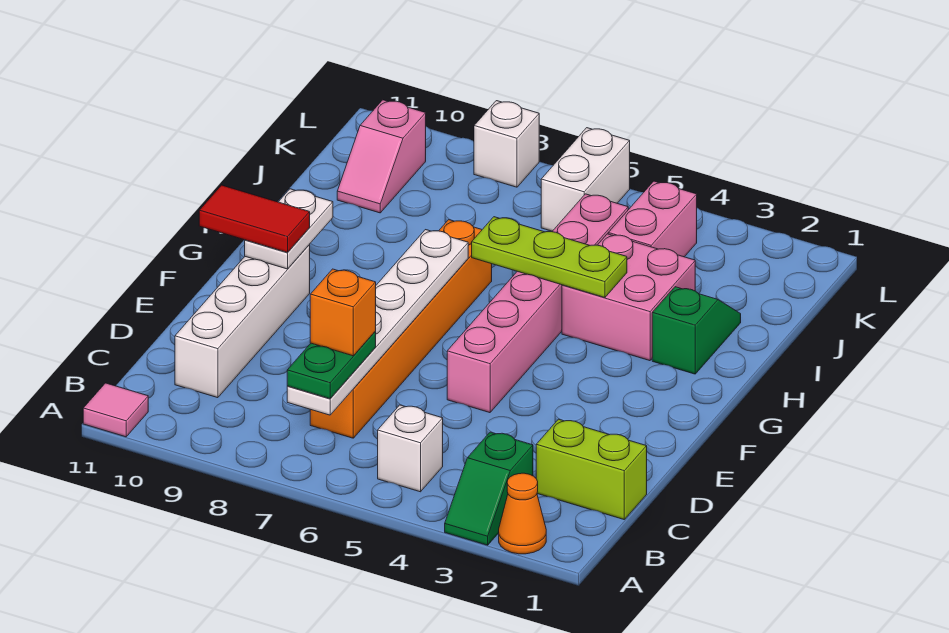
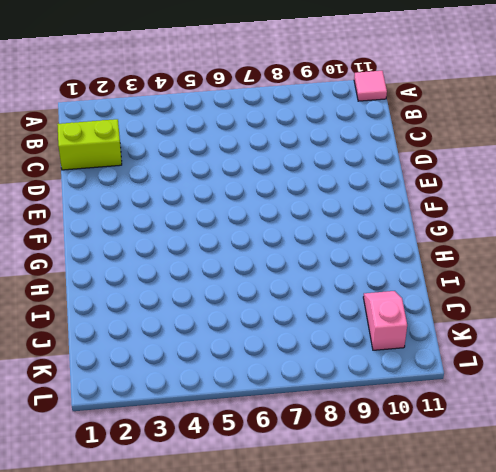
none -> orange cone A2 level 1
none -> green slope A3:B3 level 1 top B
none -> white brick B5 level 1

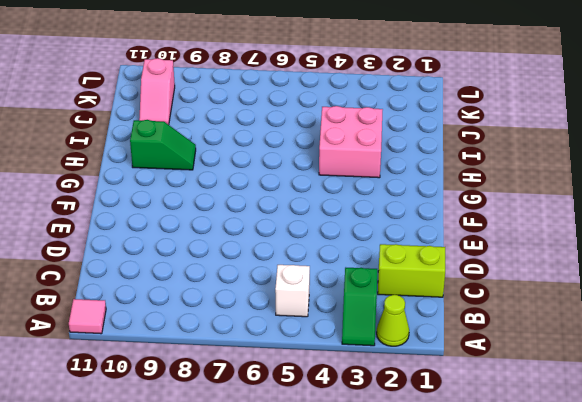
lime cone A2 level 1 -> orange cone A2 level 1
green slope H9:H10 level 1 top 10 -> green slope H2:I2 level 1 top H
none -> orange brick C7:H7 level 1
none -> white brick C10:F10 level 1
none -> pink brick E5:J5 level 1

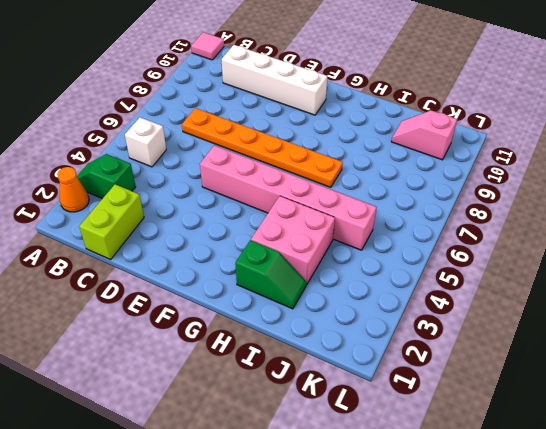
orange plate C7:H7 level 1 -> orange brick C7:H7 level 1
none -> pink brick J4:K4 level 1
none -> white brick K6:L6 level 1
none -> white brick L8 level 1

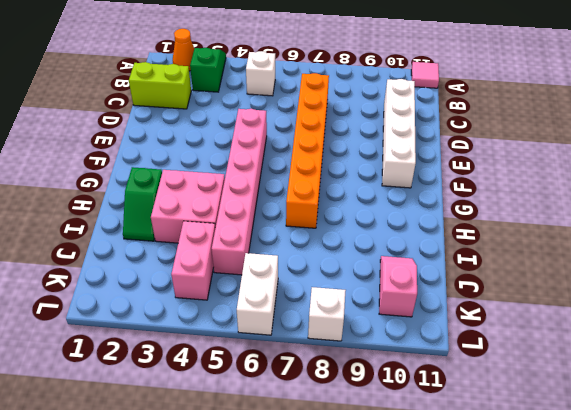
none -> white plate B7:G7 level 2
none -> white plate F10:G10 level 2
none -> lime plate H4:H6 level 2

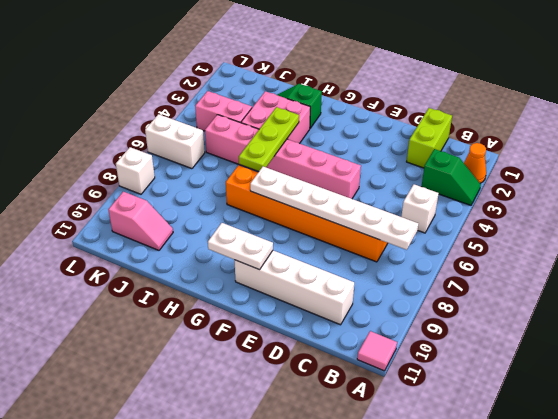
none -> green plate B7:C7 level 3
none -> red tile F10:F11 level 3
none -> orange brick C7 level 4

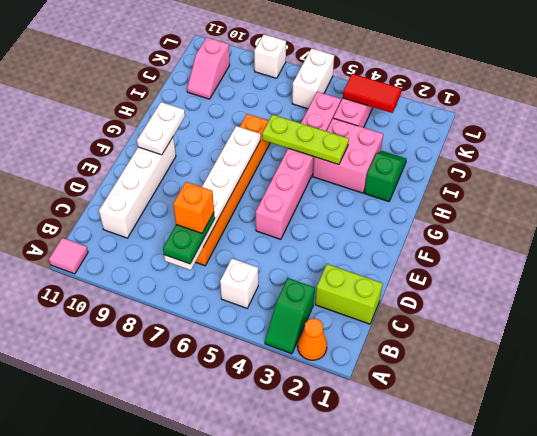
red tile K3:K4 level 2 -> red tile F10:F11 level 3

